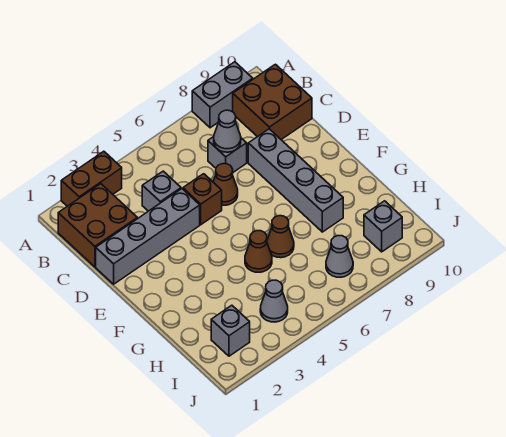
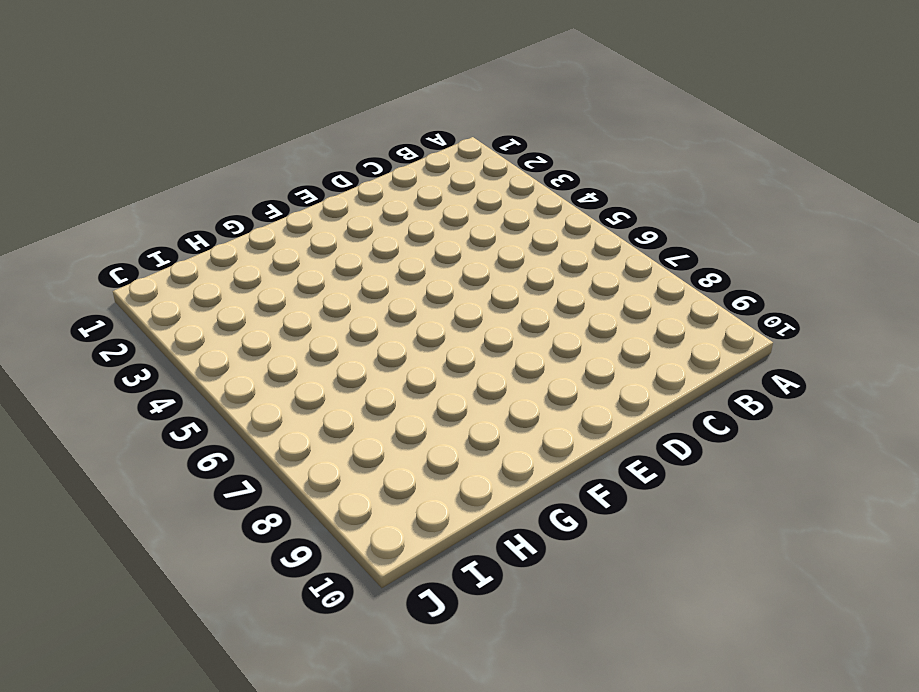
none -> brown brick A2:A3 level 1
none -> grey brick A8:A9 level 1
none -> brown brick B1:C2 level 1

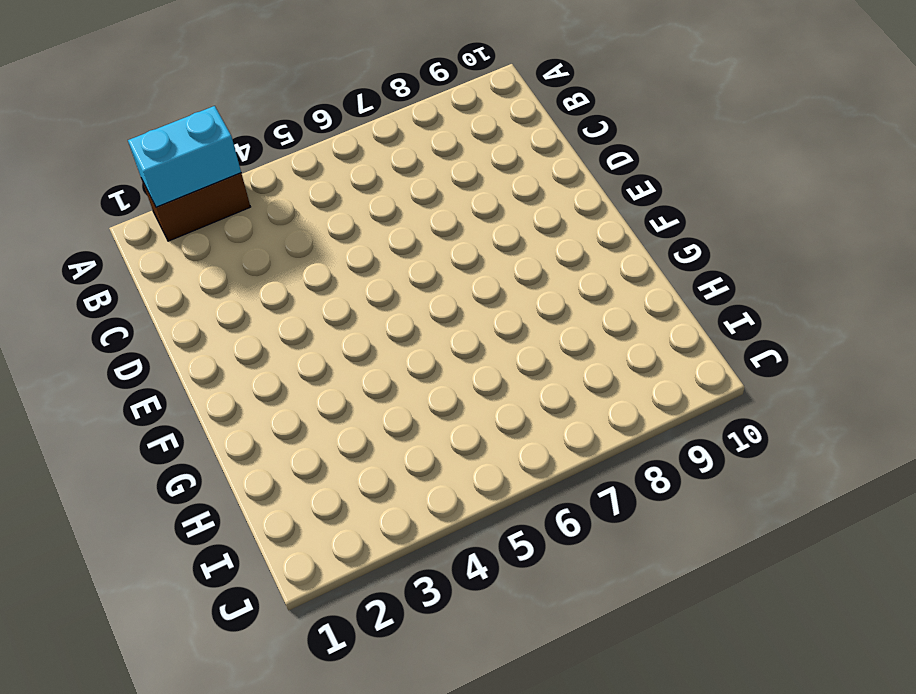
cyan brick A2:A3 level 2 -> none
none -> grey brick A8:A9 level 1
none -> brown brick B1:C2 level 1
none -> brown brick B9:C10 level 1

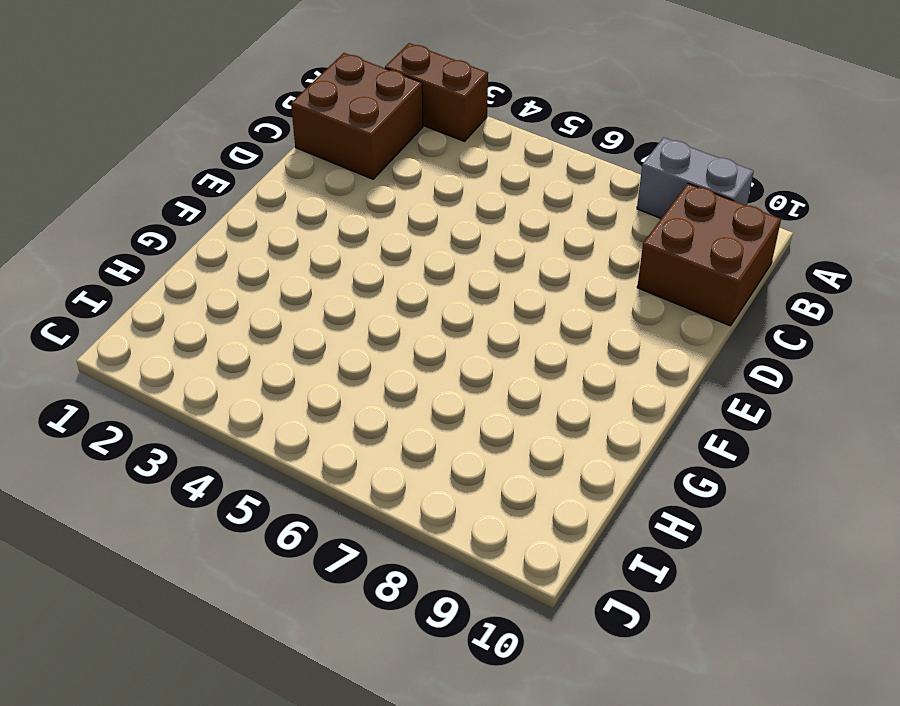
none -> grey brick C4 level 1
none -> grey brick C7 level 1
none -> grey brick D1:D4 level 1

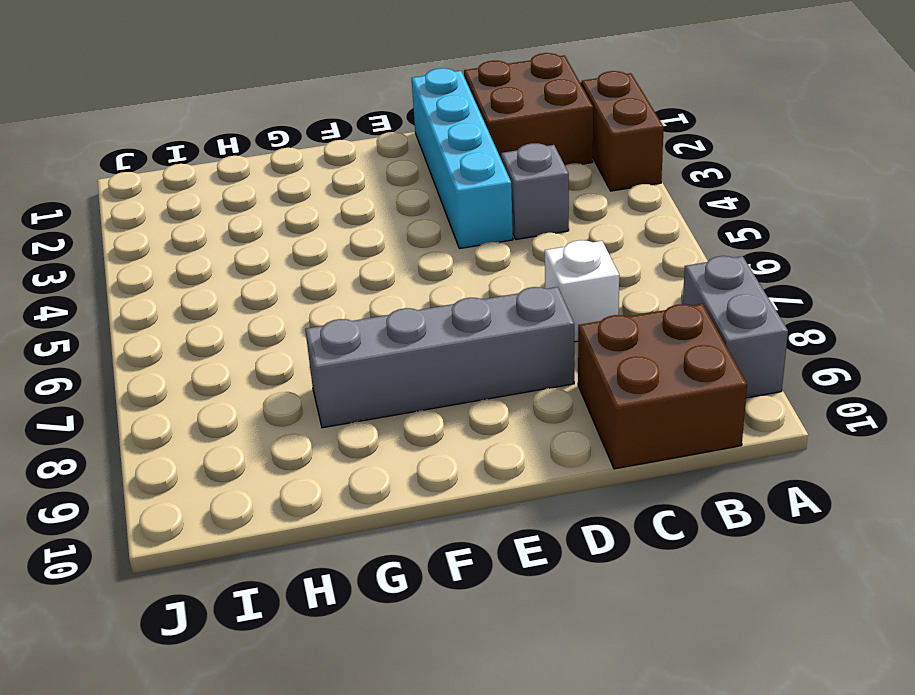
white brick C7 level 1 -> grey brick C7 level 1
cyan brick D1:D4 level 1 -> grey brick D1:D4 level 1
none -> brown brick D5 level 1
none -> brown cone D6 level 1
none -> brown cone G5 level 1

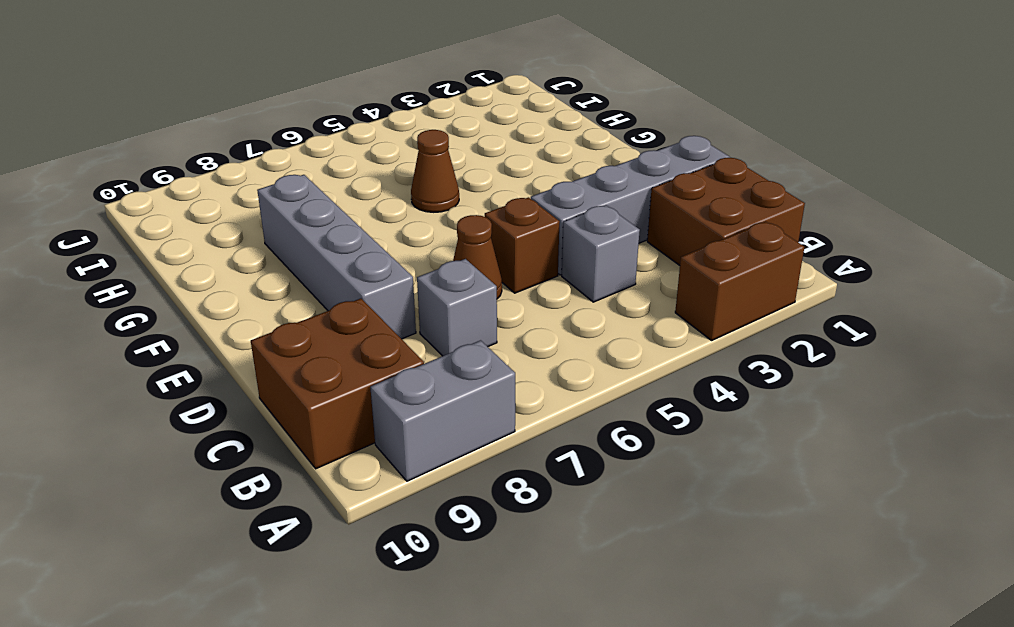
none -> brown cone G6 level 1
none -> grey brick I2 level 1
none -> grey cone I4 level 1

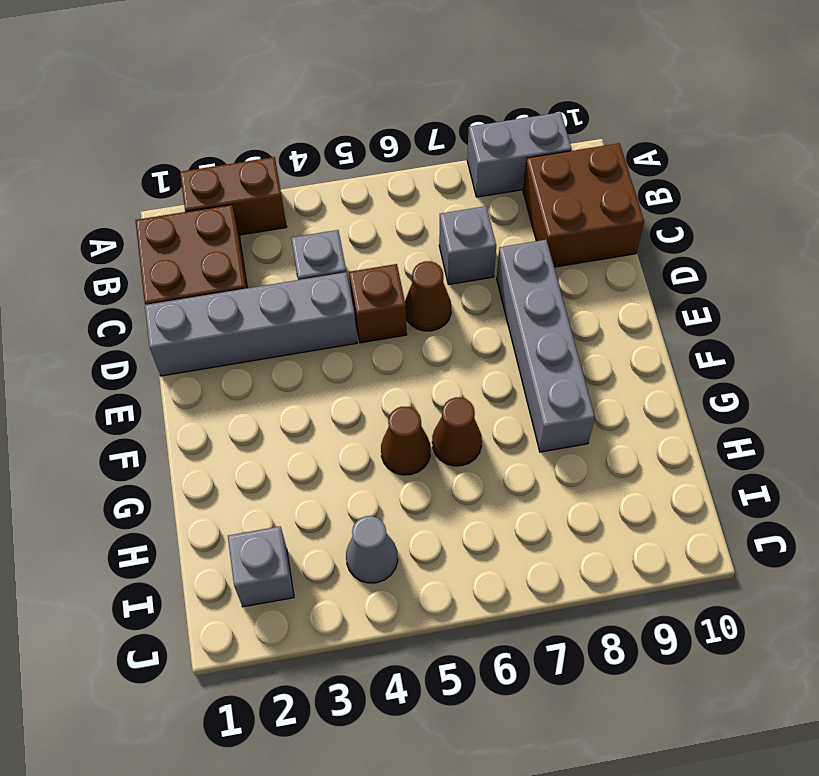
none -> grey cone I7 level 1
none -> grey brick I9 level 1
none -> grey cone C7 level 2

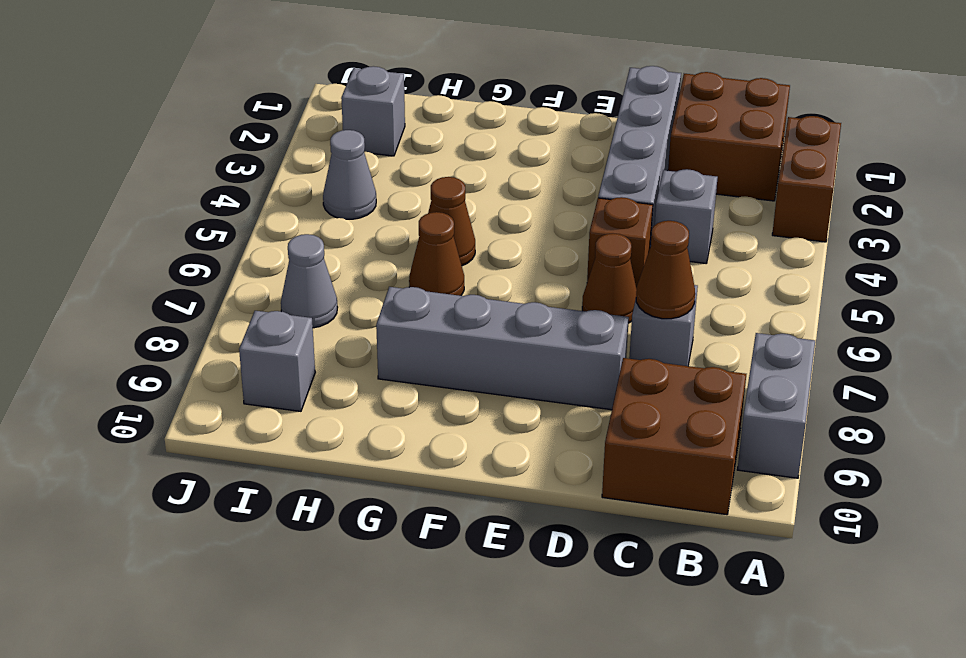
brown cone C7 level 2 -> grey cone C7 level 2

